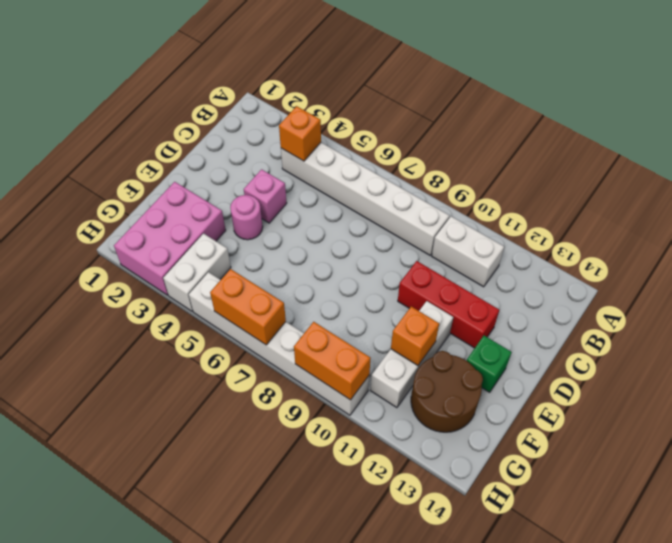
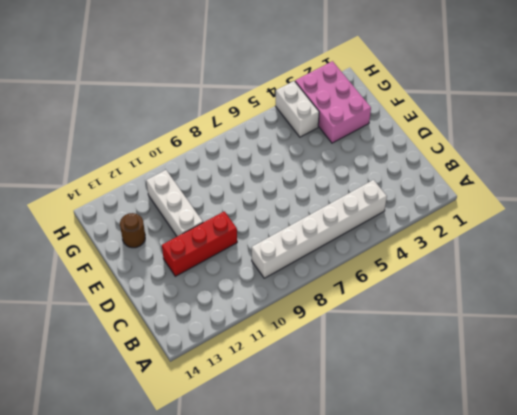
brown round brick F13 level 1 -> brown round brick F12:G13 level 1
none -> white brick B10:B11 level 1
none -> pink brick D4 level 1
none -> pink round brick E4 level 1

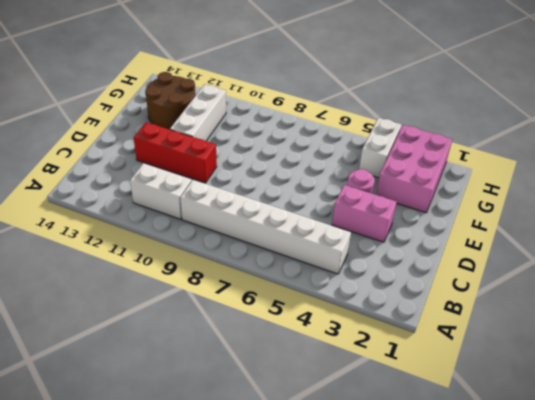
pink brick D3:D4 level 1 -> pink brick D4 level 1
none -> green brick E13 level 1
none -> white brick H5:H10 level 1
none -> orange brick B4 level 2

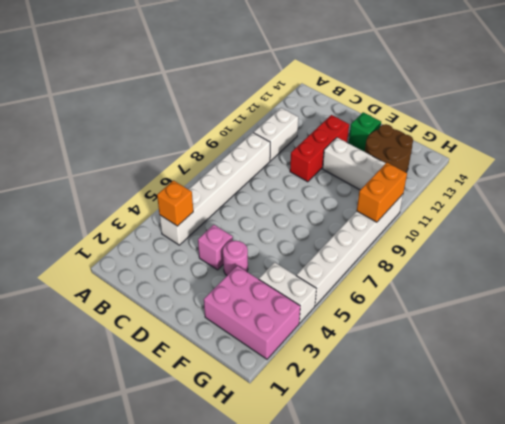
none -> orange brick F11 level 2
none -> orange brick H6:H7 level 2

